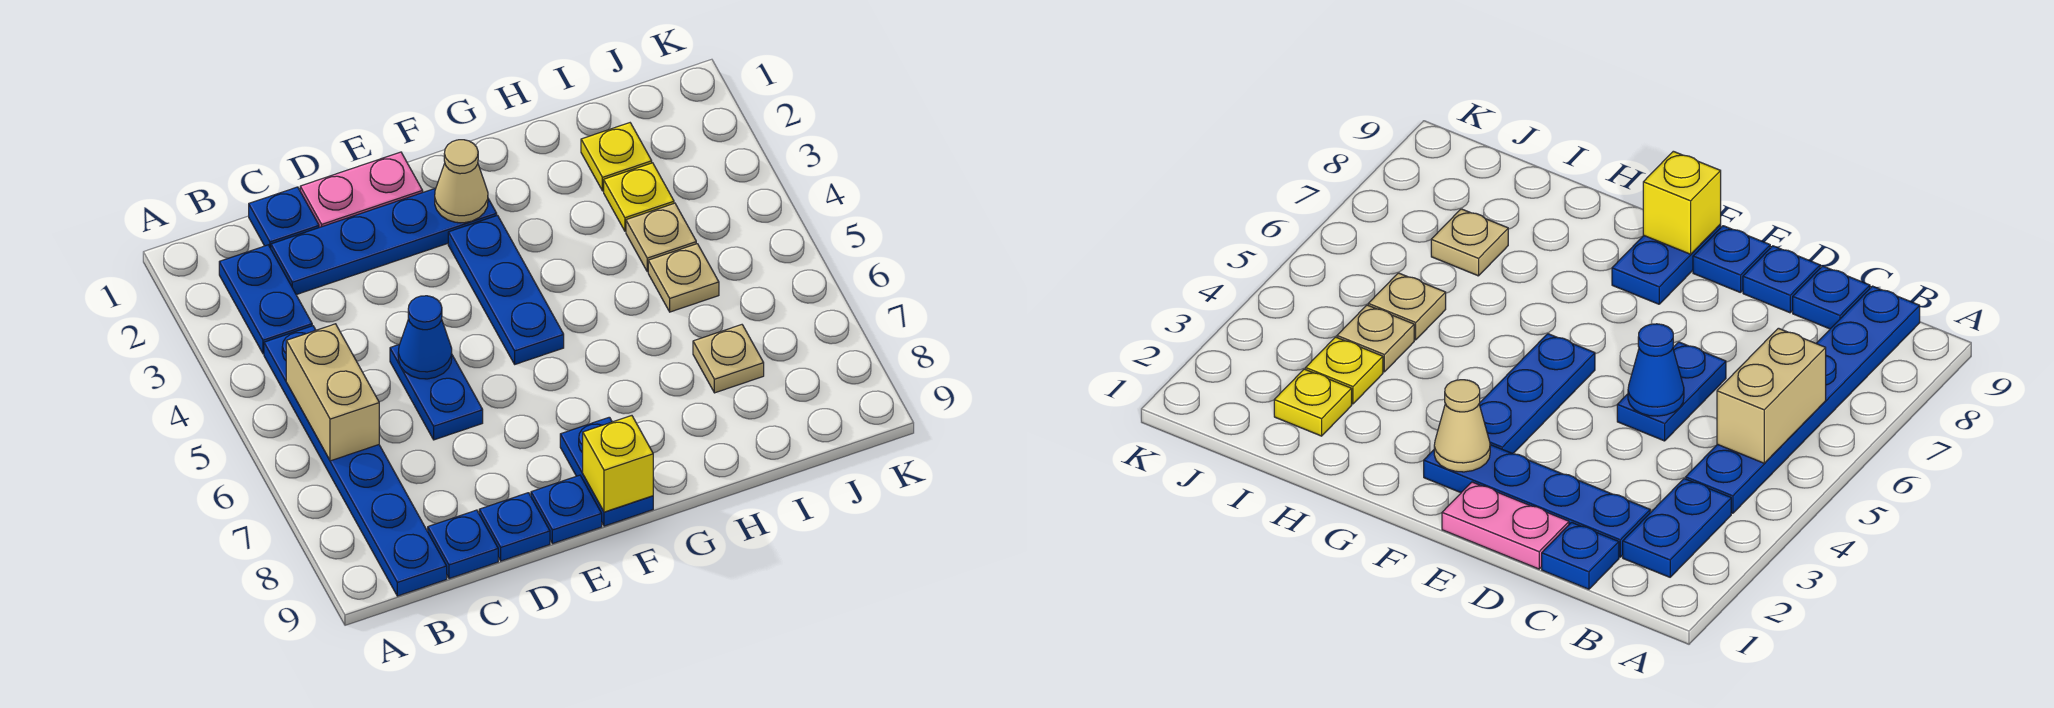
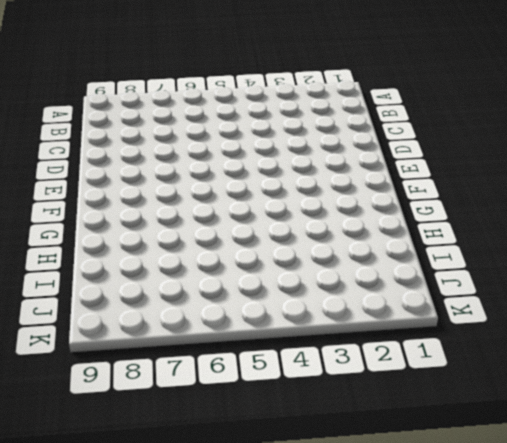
none -> blue plate B2:B3 level 1
none -> blue plate B4:B9 level 1
none -> blue plate C1 level 1

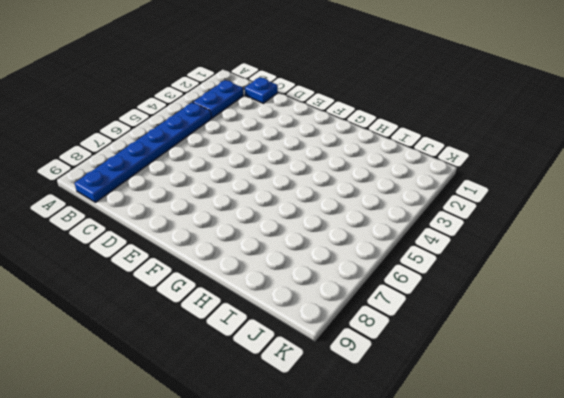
none -> blue plate C2:F2 level 1
none -> blue plate C9 level 1
none -> pink plate D1:E1 level 1

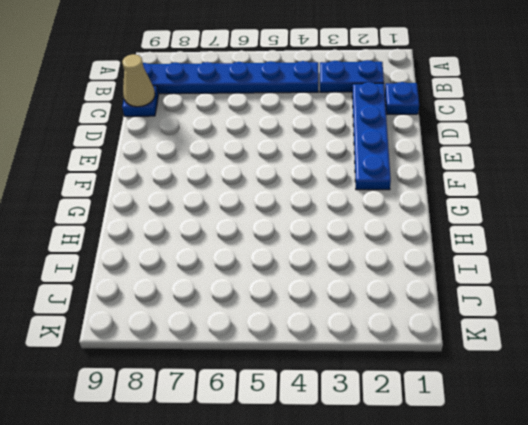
tan cone C9 level 2 -> tan cone F2 level 2
none -> pink plate D1:E1 level 1
none -> blue plate D5:D6 level 1
none -> blue plate D9 level 1

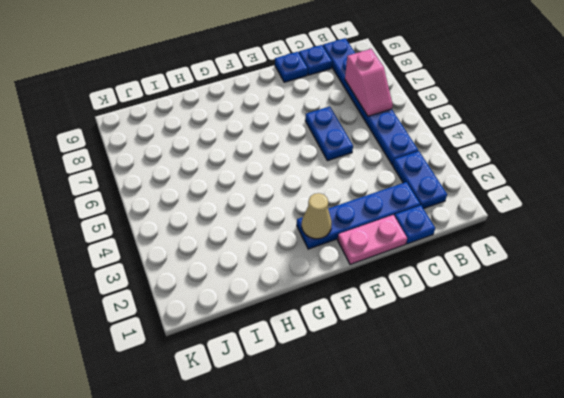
pink slope B6:B7 level 2 top 7 -> tan brick B5:B6 level 2
none -> blue plate E9 level 1
none -> blue plate F3:F5 level 1
none -> blue plate F8:F9 level 1

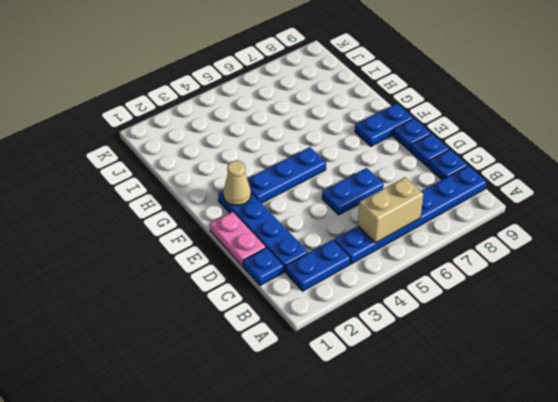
none -> yellow plate I2 level 1
none -> yellow plate I3 level 1
none -> tan plate I4 level 1

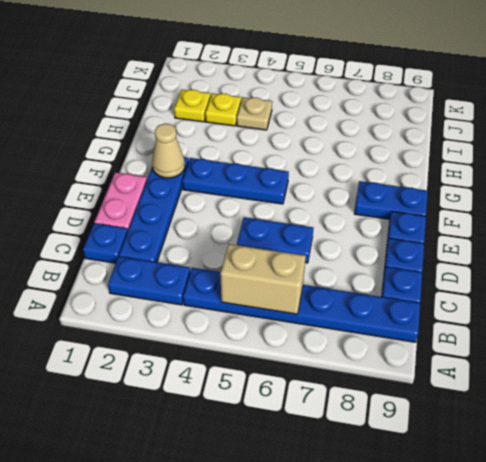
none -> tan plate I5 level 1
none -> tan plate I7 level 1
none -> blue cone D5 level 2

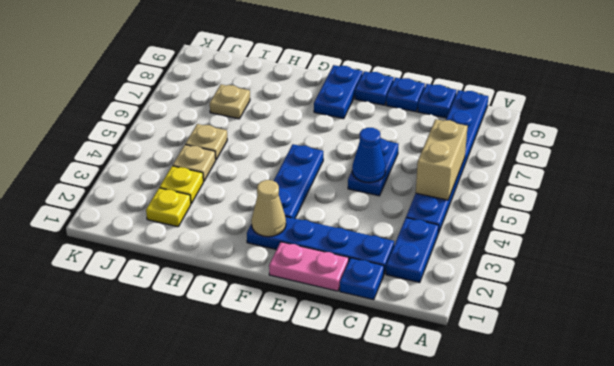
none -> yellow brick F9 level 2

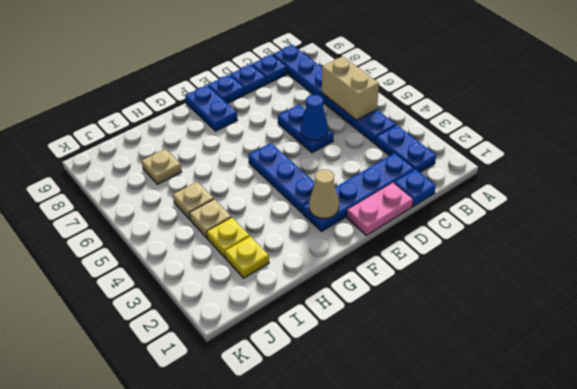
none -> yellow brick F9 level 2

